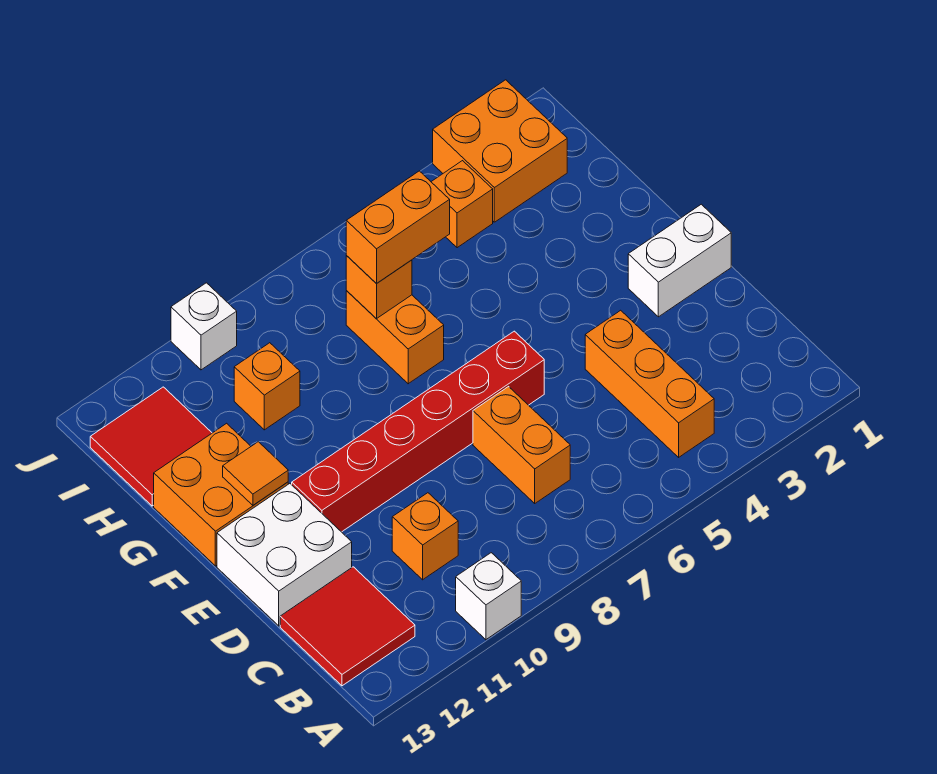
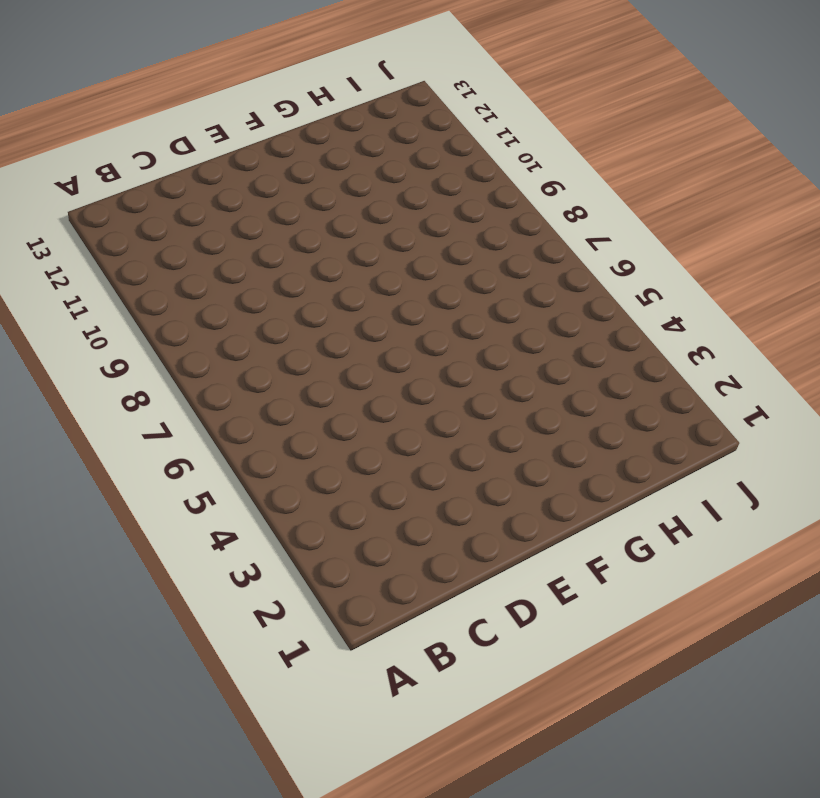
none -> white brick A10 level 1
none -> orange brick B4:D4 level 1
none -> red tile B12:C13 level 1

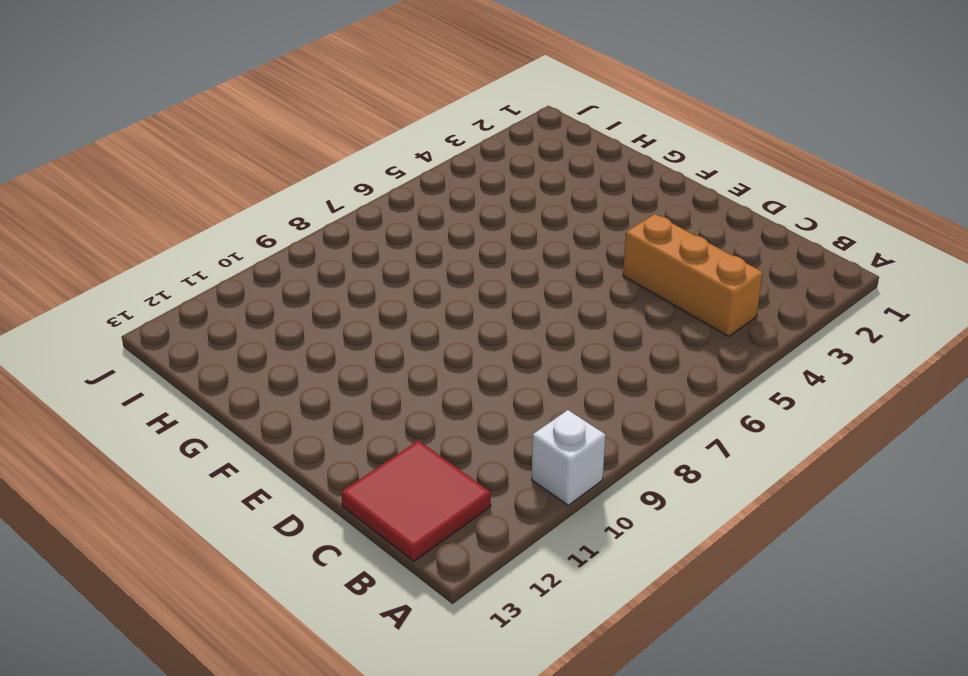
none -> orange brick C7:D7 level 1
none -> orange brick C10 level 1
none -> white brick D12:E13 level 1

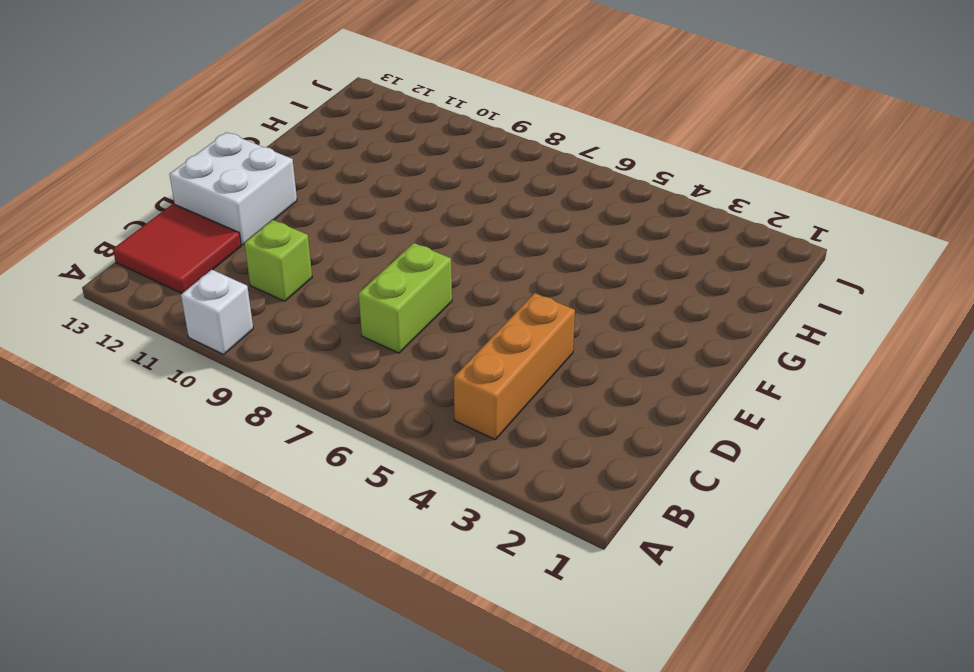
lime brick C7:D7 level 1 -> orange brick C7:D7 level 1
lime brick C10 level 1 -> orange brick C10 level 1
none -> white brick E1:E2 level 1
none -> red brick E6:E11 level 1
none -> orange brick F12:G13 level 1

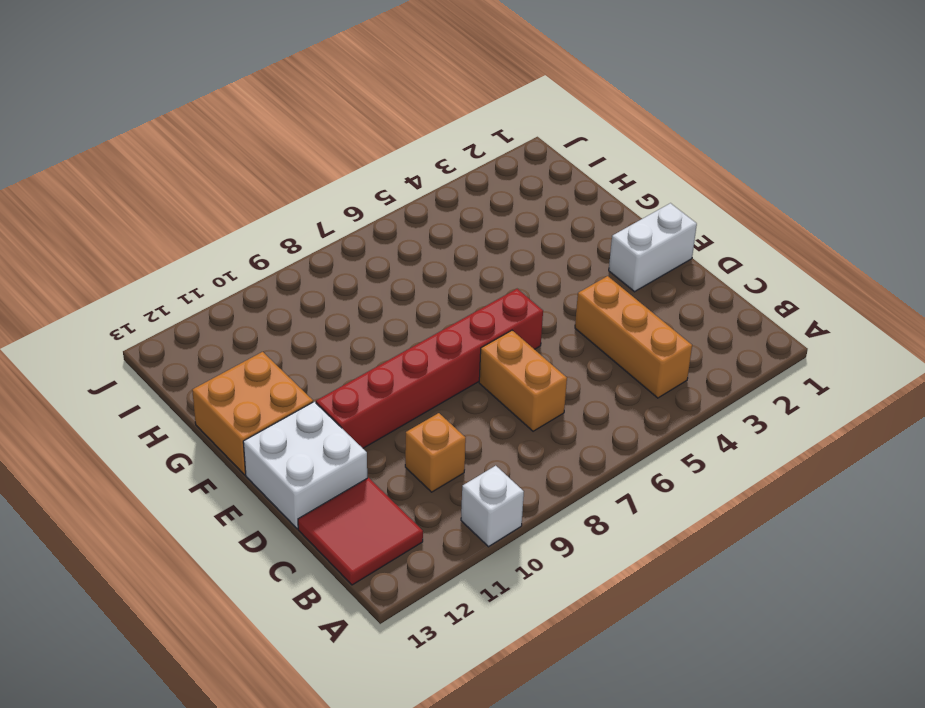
none -> orange brick G7:H7 level 1
none -> orange brick H10 level 1
none -> red tile H12:I13 level 1

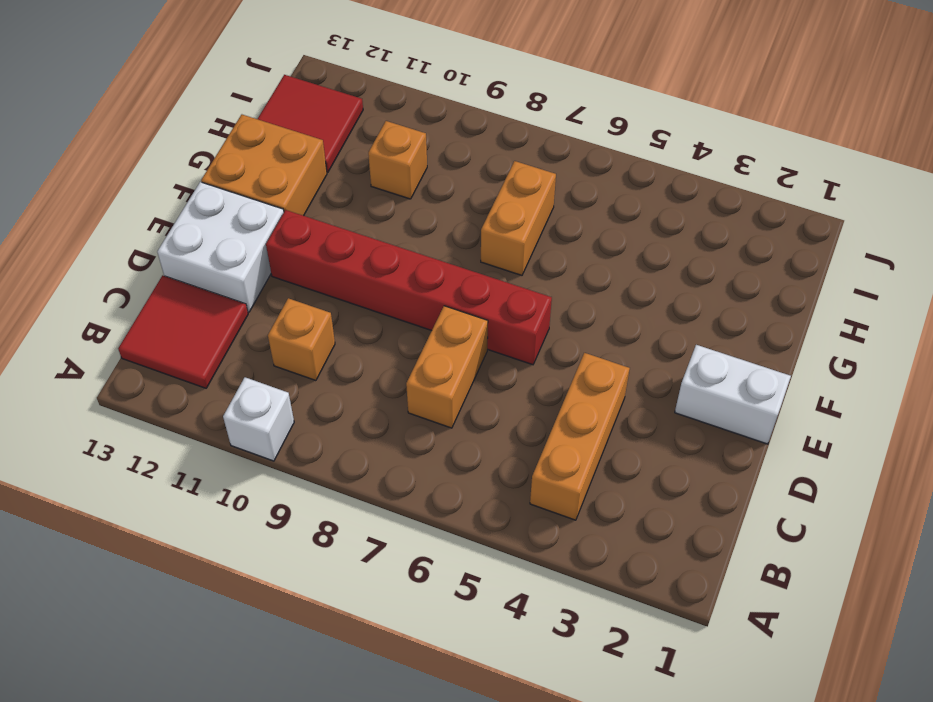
none -> orange brick I2:J3 level 1
none -> orange brick I4 level 1
none -> white brick J10 level 1

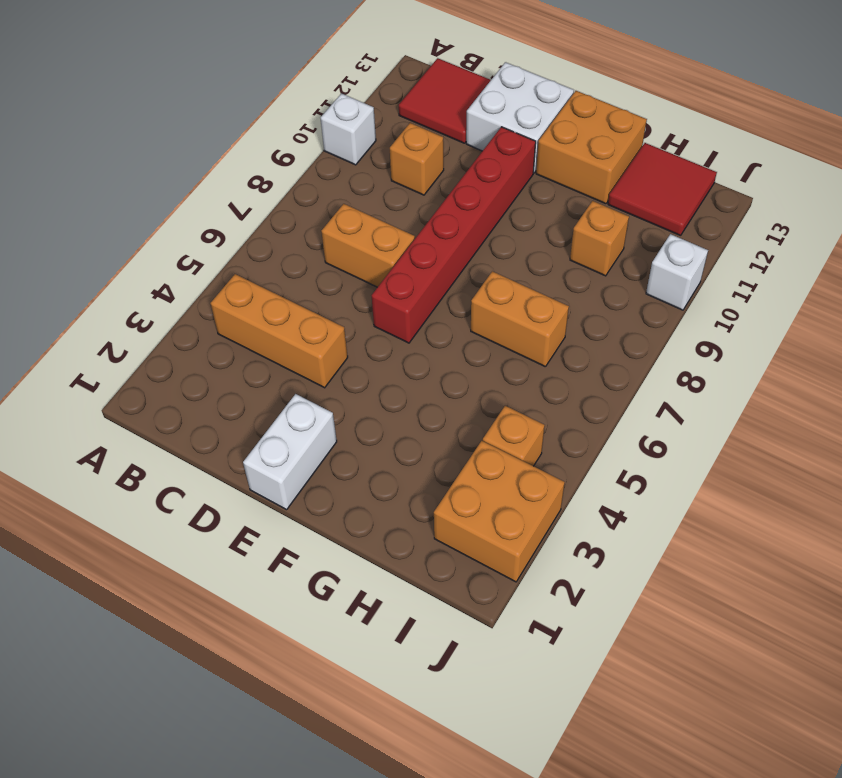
none -> orange tile F12 level 2
none -> orange brick H7 level 2
none -> orange brick H6:H7 level 3

